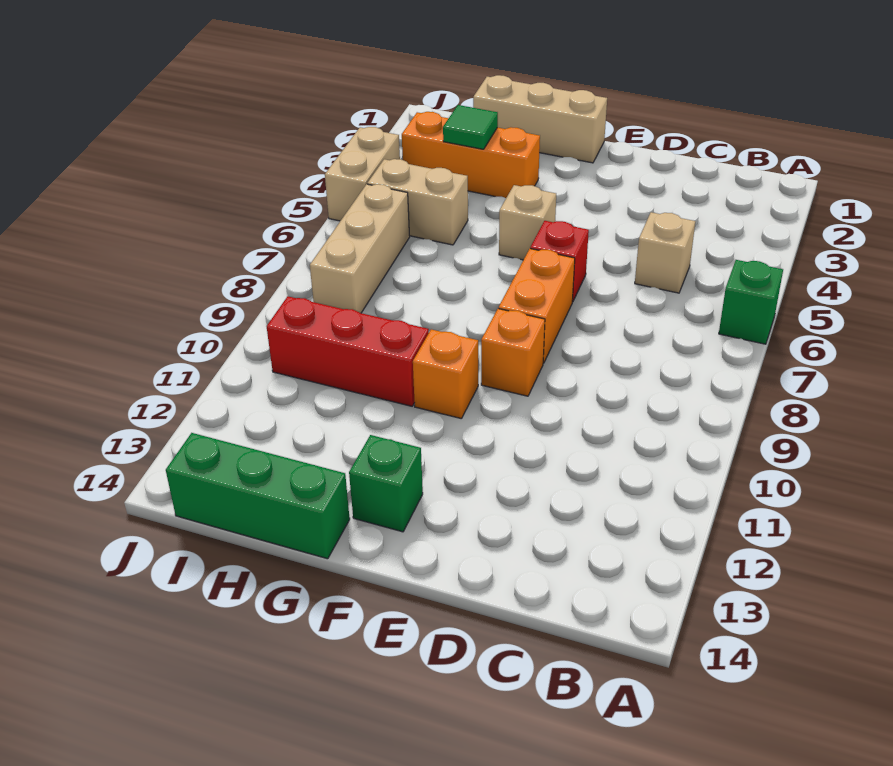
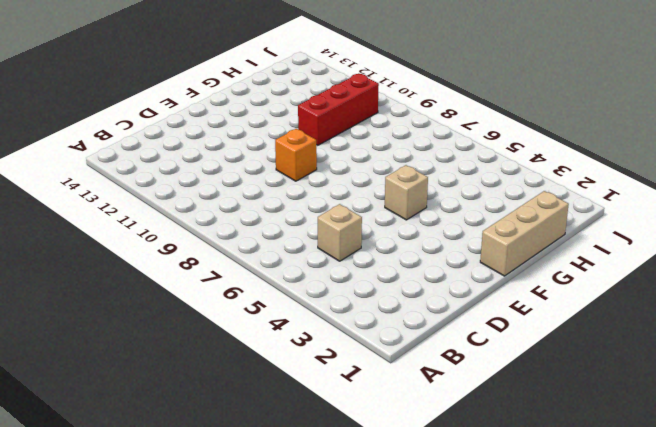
none -> green brick A6 level 1
none -> red brick E6 level 1
none -> orange brick E7:E8 level 1

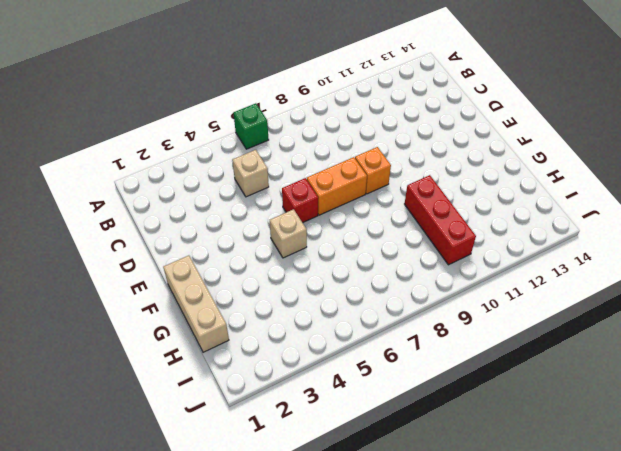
none -> orange brick F10 level 1
none -> green brick F13 level 1
none -> orange brick G3:I3 level 1

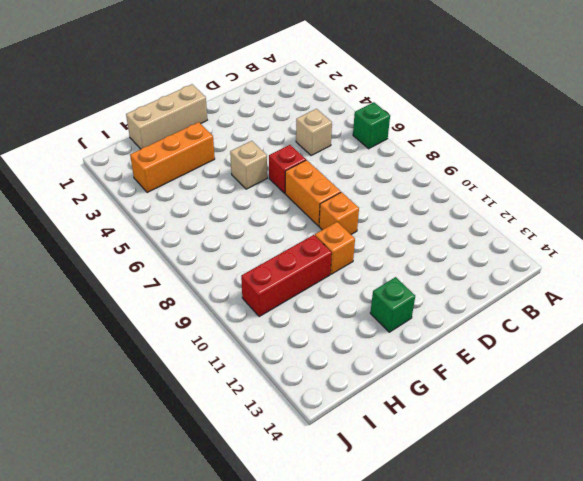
none -> green brick G14:I14 level 1
none -> tan brick H5:I5 level 1
none -> tan brick I6:I8 level 1

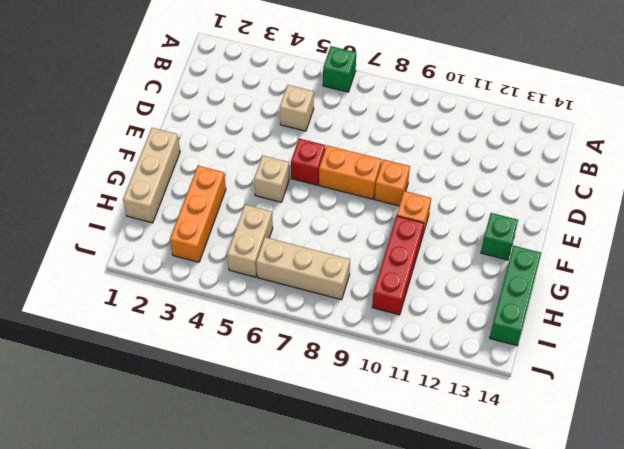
none -> tan brick J4:J5 level 1
none -> green tile H3 level 2

